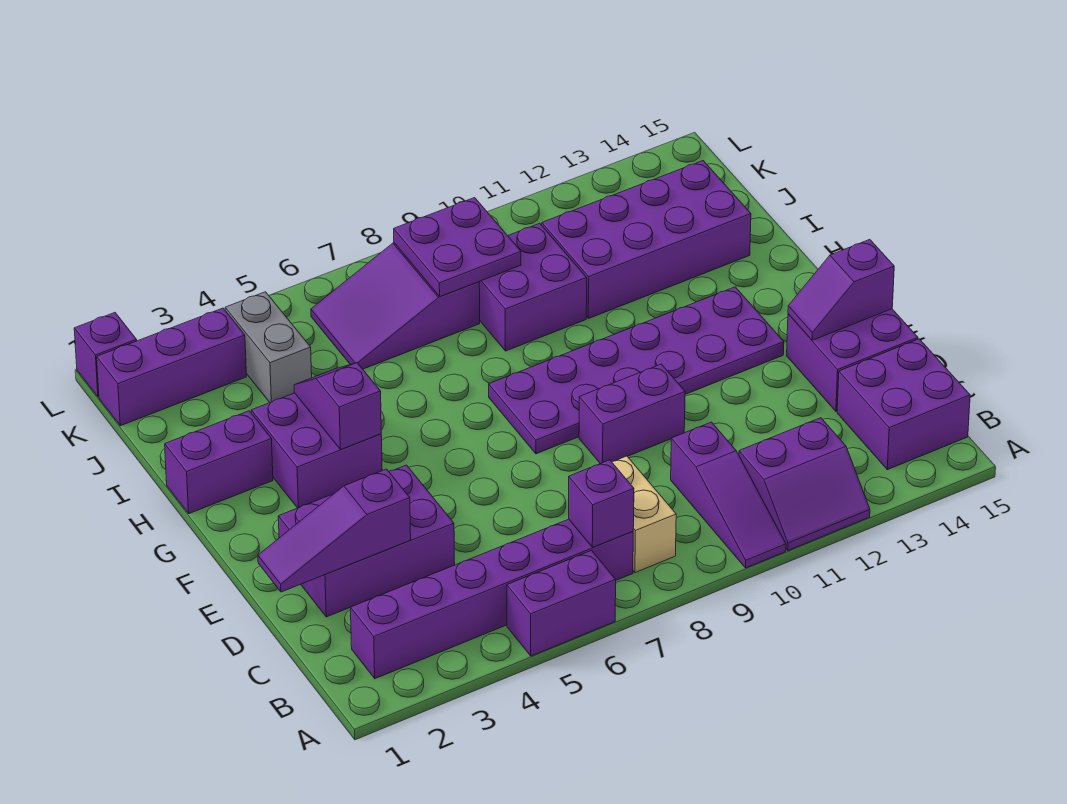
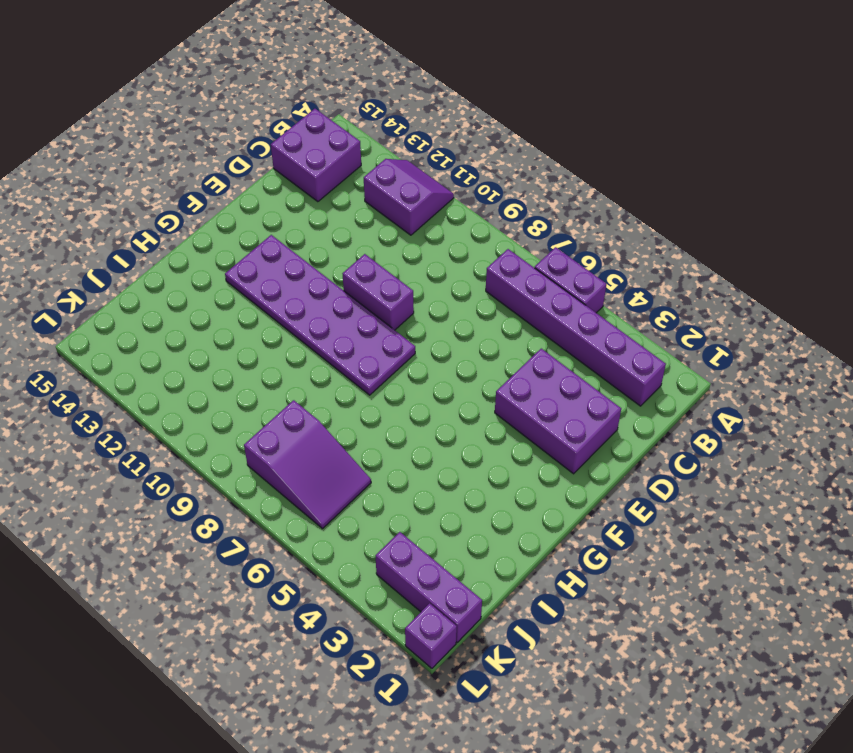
none -> purple slope A10:C10 level 1 top C
none -> tan brick B8:C8 level 1
none -> purple brick D14:E15 level 1

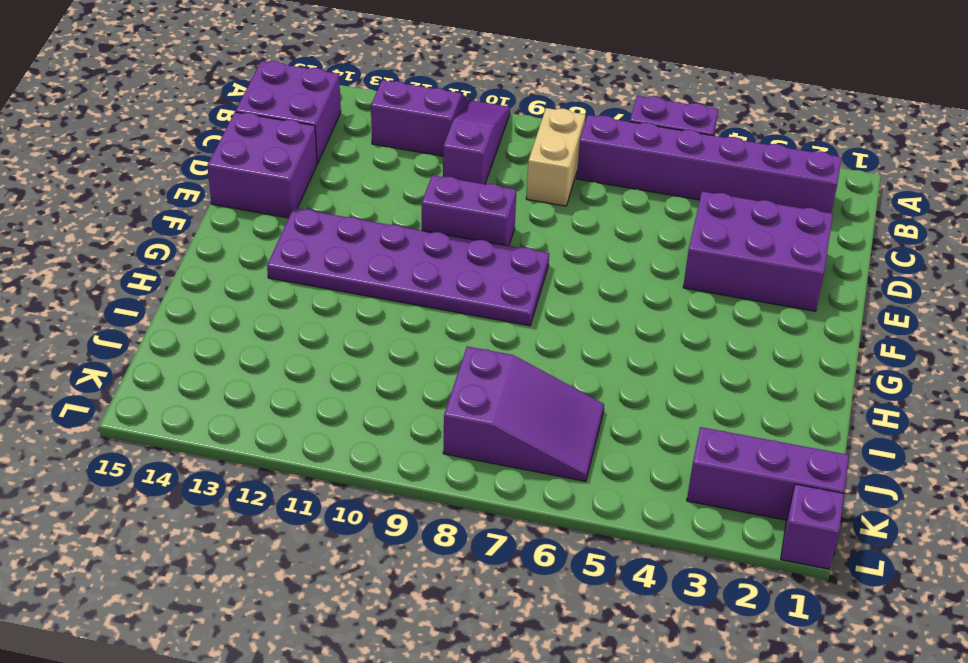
none -> purple brick G3:H4 level 1
none -> purple brick H1:H2 level 1
none -> purple brick I9:J10 level 1

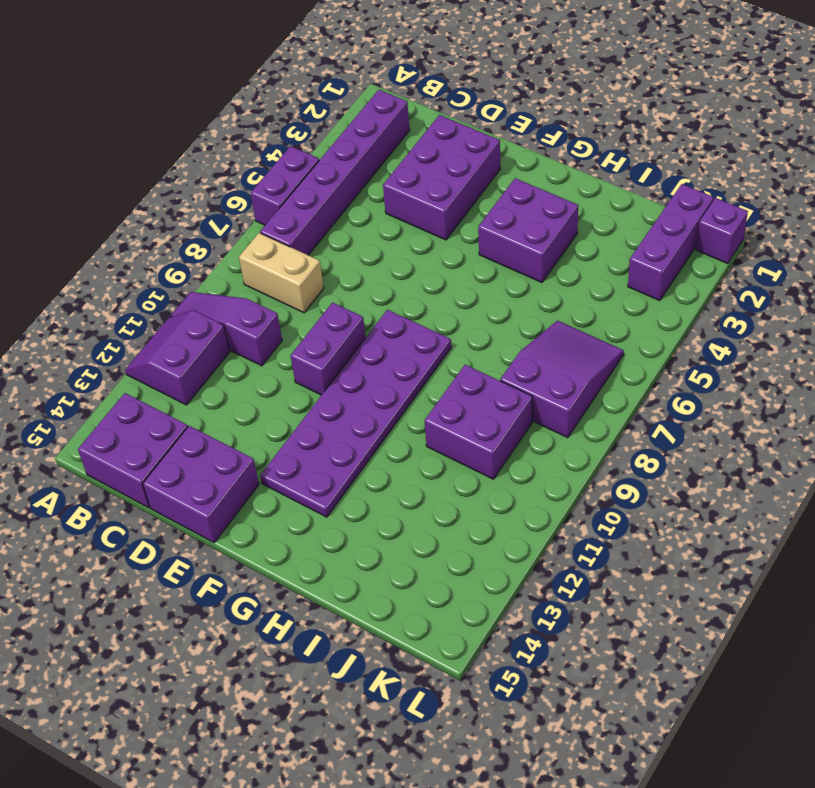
none -> purple brick H1:H2 level 1
none -> purple brick I11:J14 level 1
none -> grey brick J4:K4 level 1

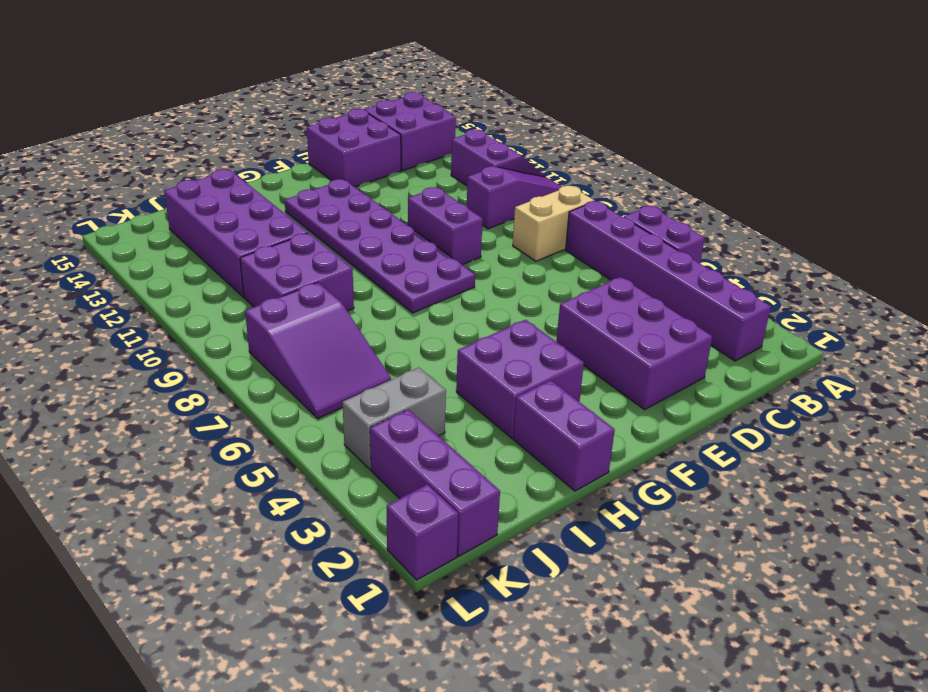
none -> purple brick B7 level 2
none -> purple slope D1:D3 level 2 top 3
none -> purple slope E14:E15 level 2 top 15

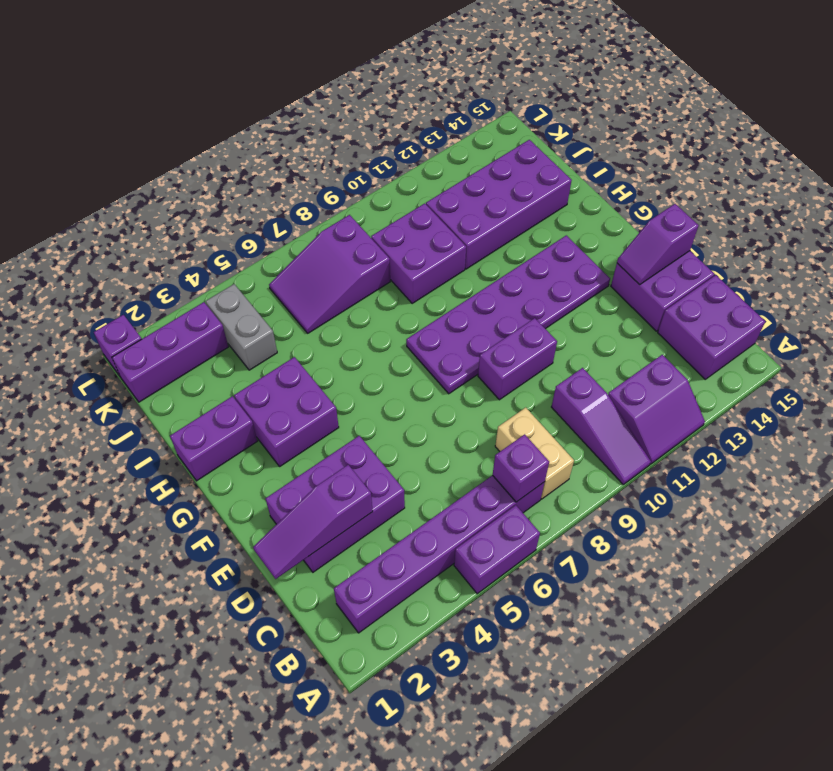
none -> purple slope G4:H4 level 2 top G
none -> purple plate J8:K9 level 2

